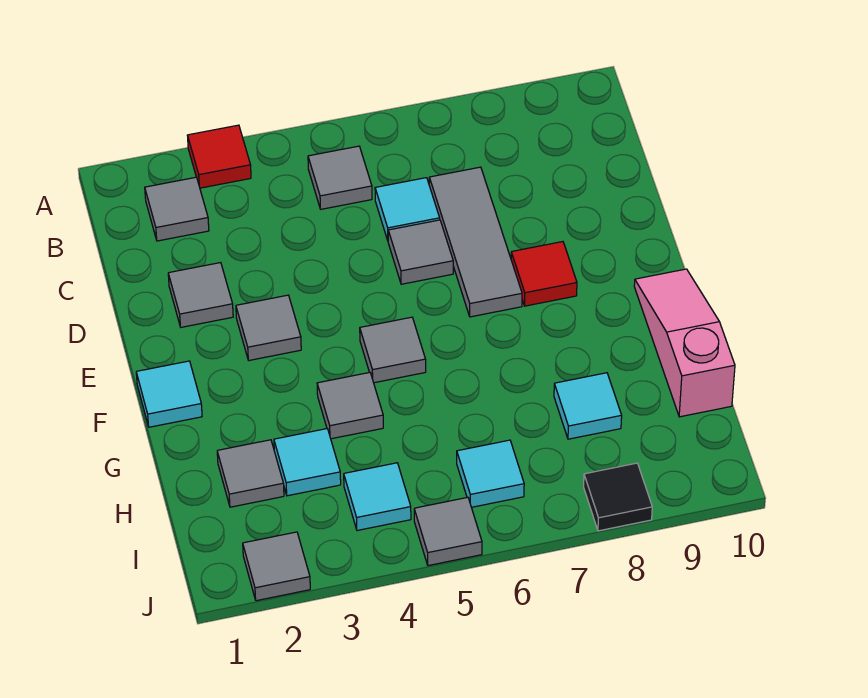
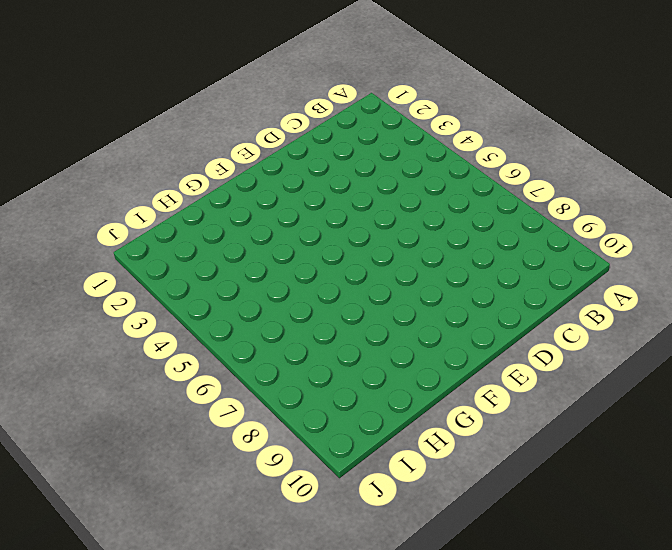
none -> red tile A3 level 1
none -> grey tile B2 level 1
none -> grey tile B5 level 1

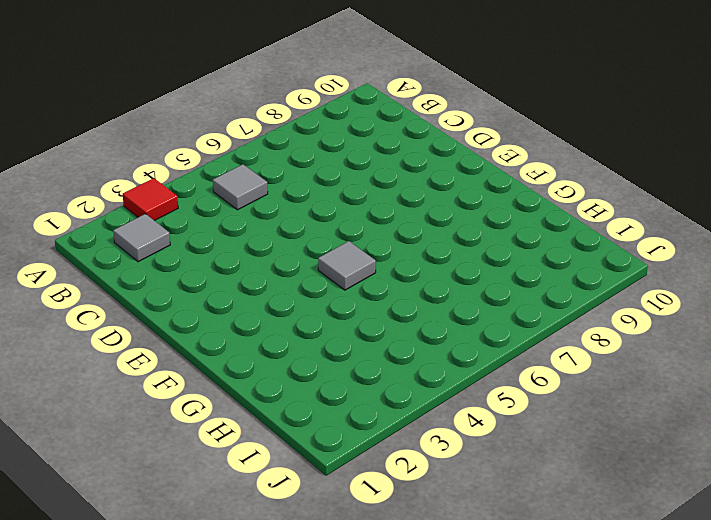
none -> cyan tile C6 level 1
none -> grey tile C7:E7 level 1
none -> grey tile D2 level 1

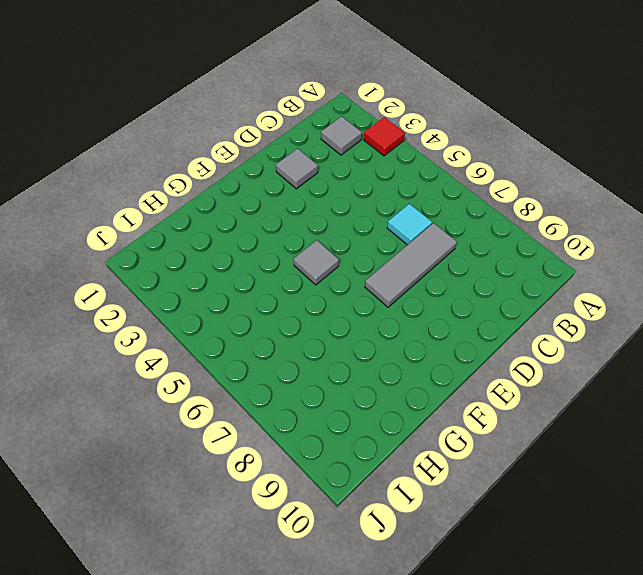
none -> grey tile B5 level 1
none -> grey tile D6 level 1
none -> grey tile E3 level 1

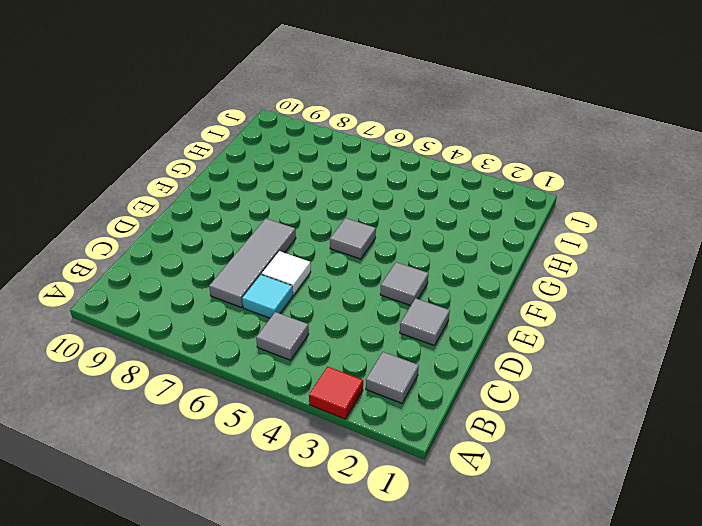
white tile D6 level 1 -> grey tile D6 level 1
none -> red tile E8 level 1
none -> cyan tile F1 level 1
none -> pink slope F10:H10 level 1 top H

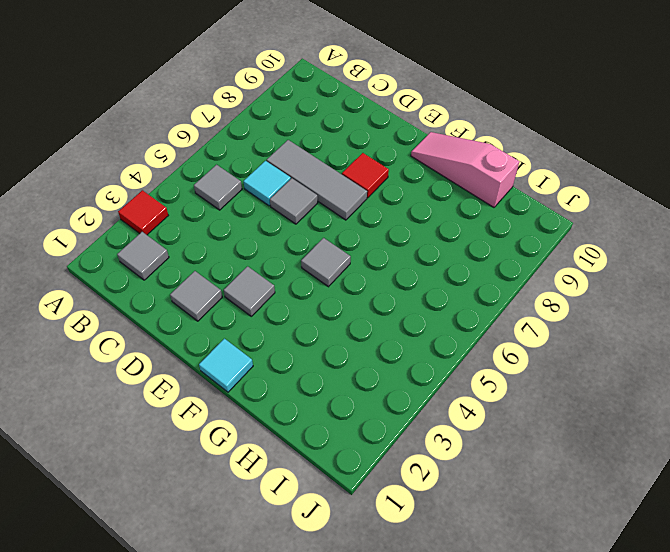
none -> grey tile G4 level 1
none -> grey tile H2 level 1
none -> cyan tile H3 level 1

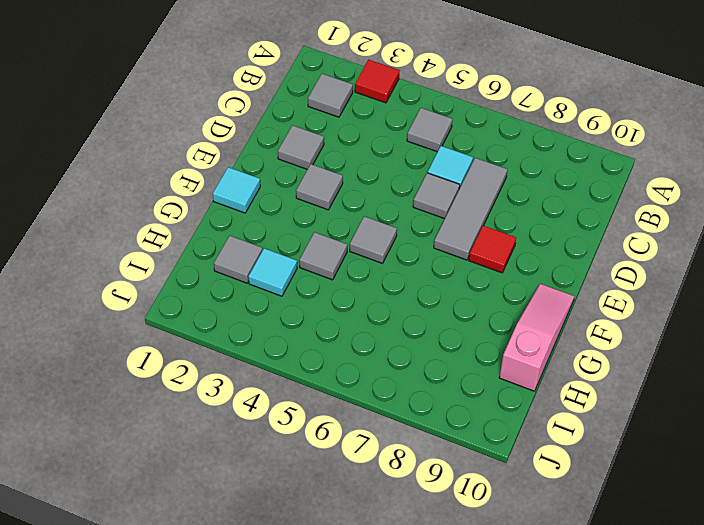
none -> cyan tile H8 level 1
none -> cyan tile I4 level 1
none -> cyan tile I6 level 1

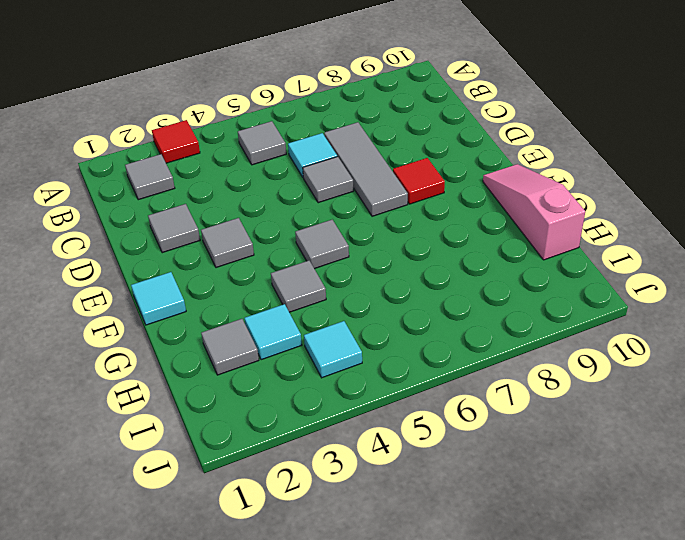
none -> cyan tile H8 level 1
none -> cyan tile I6 level 1
none -> grey tile J2 level 1

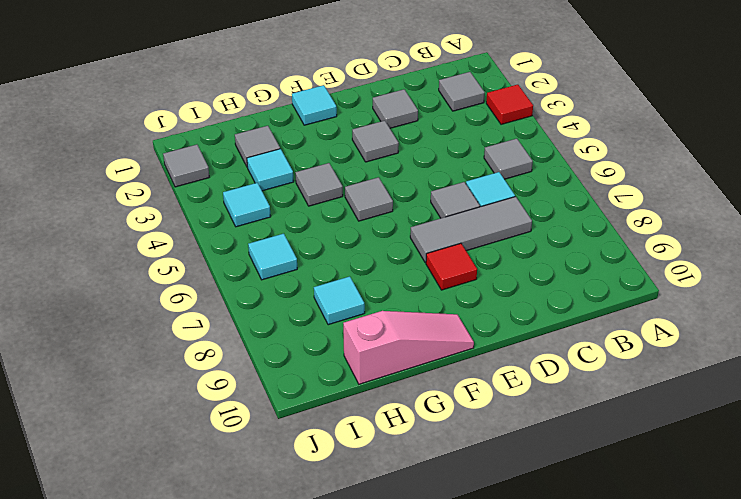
none -> grey tile J5 level 1
none -> black tile J8 level 1

